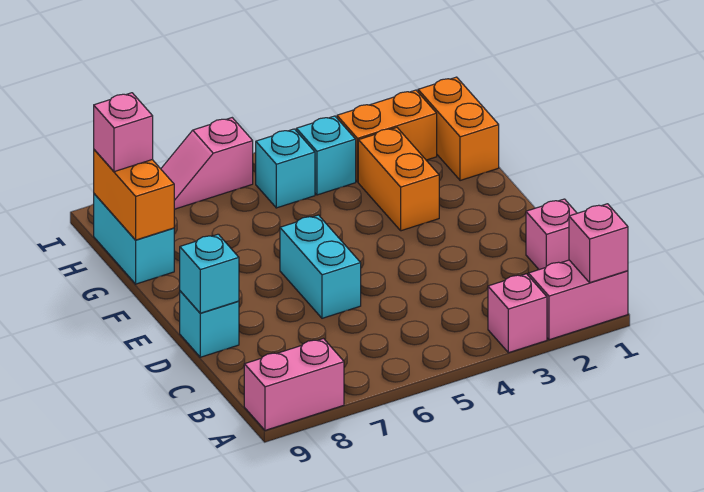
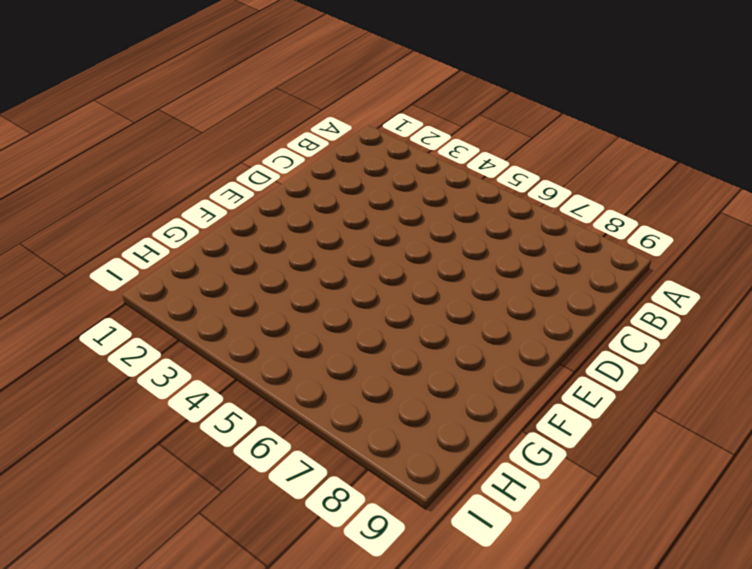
none -> pink brick A1:A2 level 1
none -> pink brick A3 level 1
none -> pink brick A8:A9 level 1

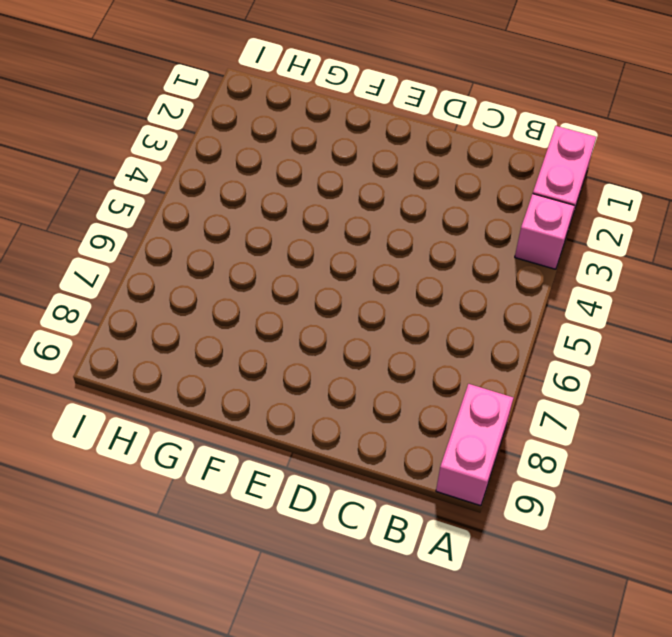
none -> pink brick C1 level 1
none -> cyan brick D6:E6 level 1
none -> cyan brick D9 level 1

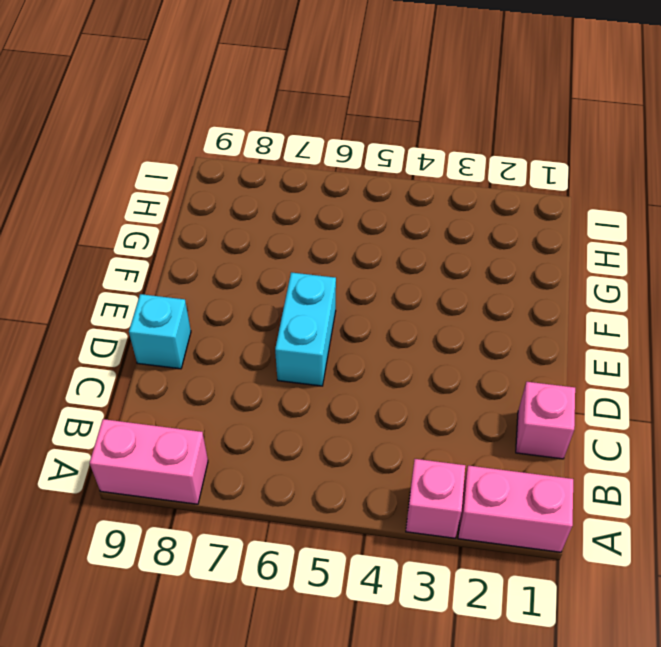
none -> orange brick F3:G3 level 1
none -> orange brick G1:H1 level 1
none -> cyan brick G9:H9 level 1

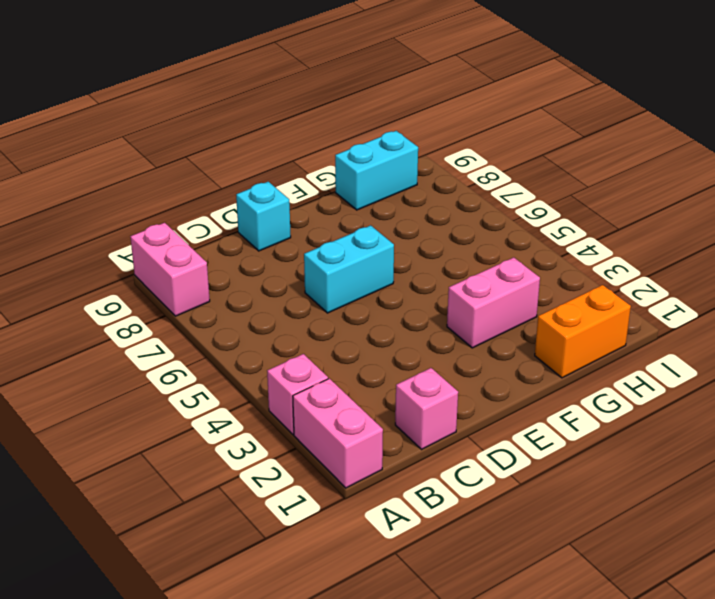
pink brick F3:G3 level 1 -> orange brick F3:G3 level 1
none -> orange brick H2:H3 level 1
none -> cyan brick H4 level 1
none -> cyan brick H5 level 1

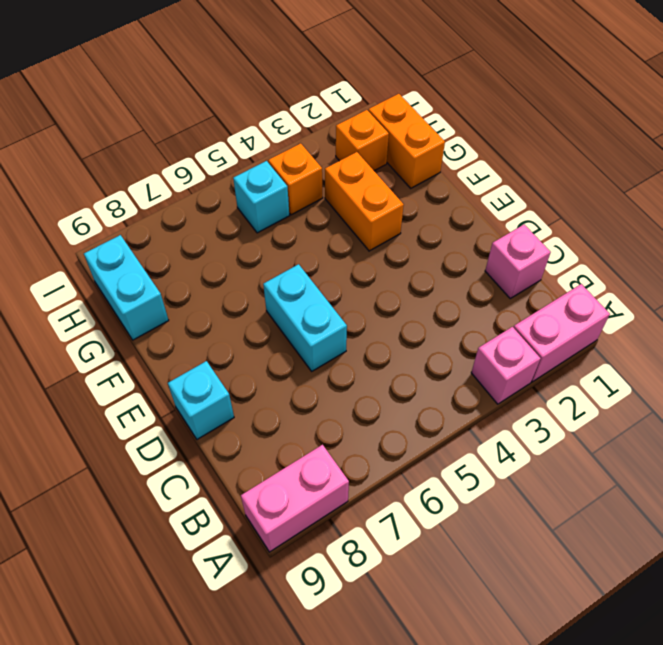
orange brick H2 level 1 -> orange brick H2:H3 level 1
orange brick H4 level 1 -> cyan brick H4 level 1
none -> pink slope I6:I7 level 1 top 6
none -> pink brick A1 level 2
none -> cyan brick D9 level 2

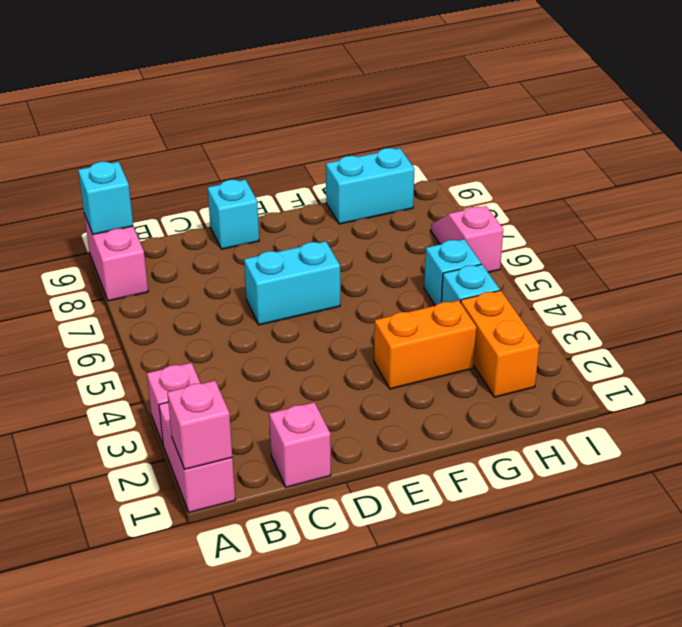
cyan brick A9 level 2 -> cyan brick D9 level 2
none -> orange brick G1:H1 level 1
none -> orange brick G9:H9 level 2
none -> pink brick H9 level 3

